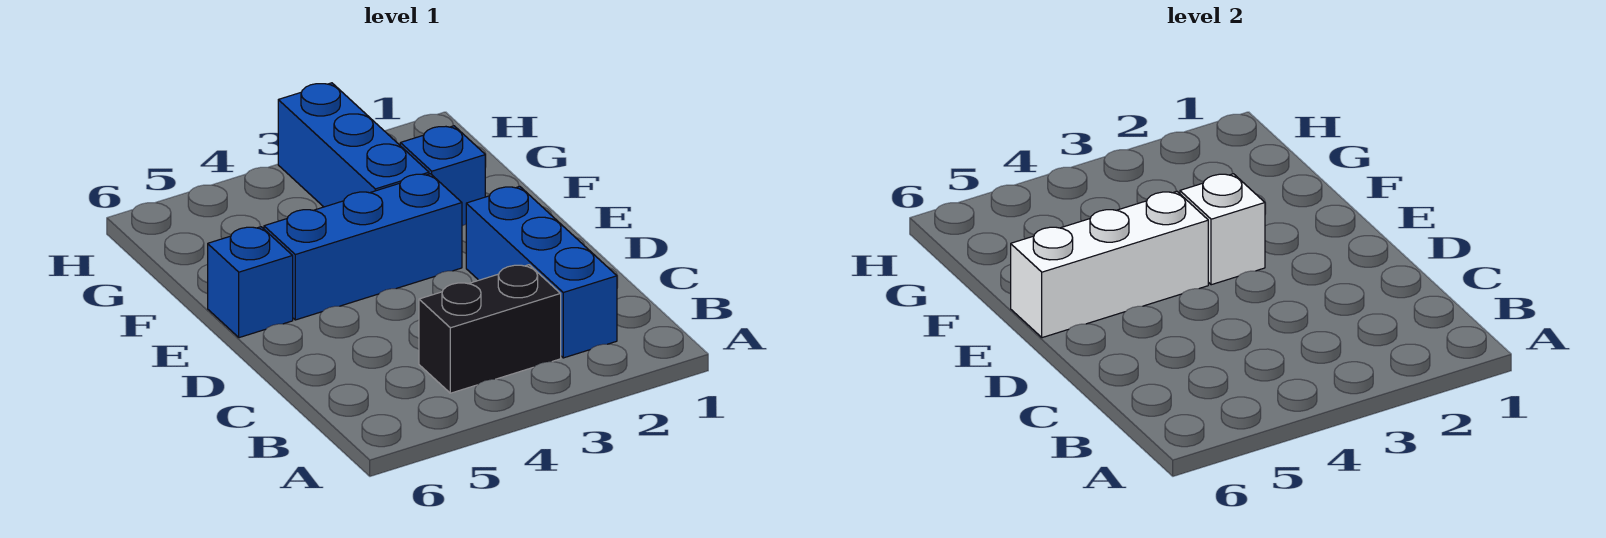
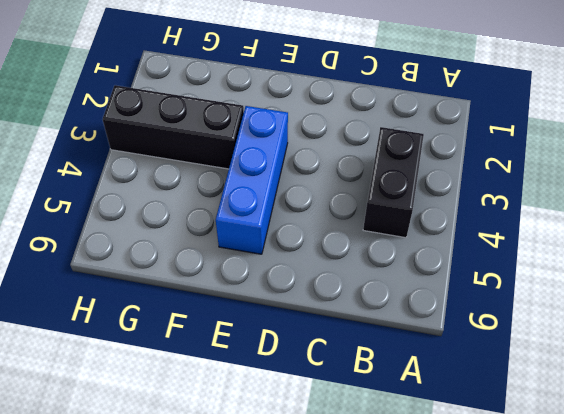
black brick F3:H3 level 1 -> blue brick F3:H3 level 1
none -> blue brick B2:D2 level 1
none -> blue brick E6 level 1

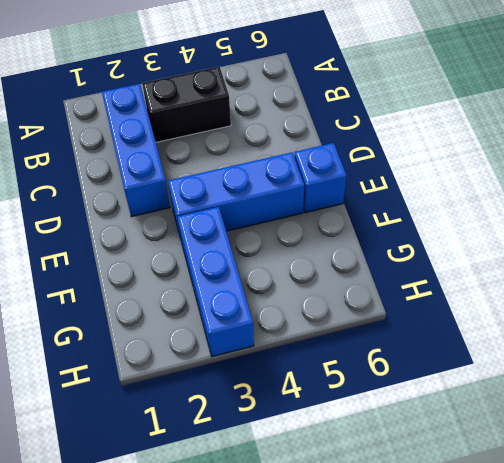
none -> blue brick F2 level 1
none -> white brick E3 level 2

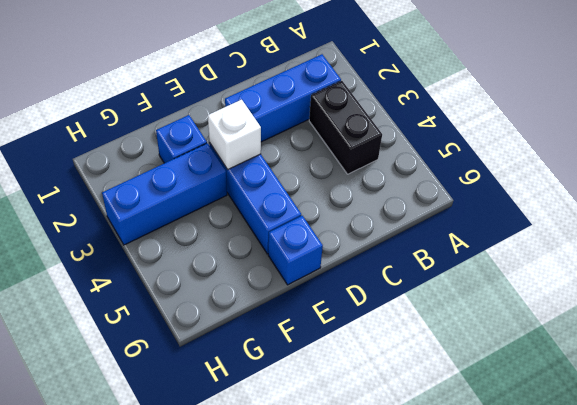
none -> white brick E4:E6 level 2

